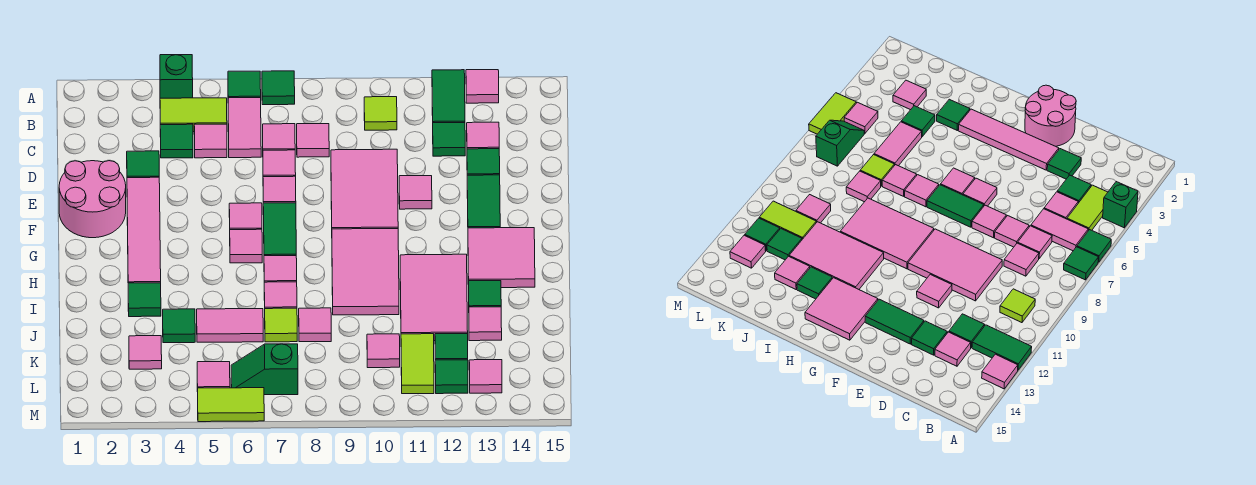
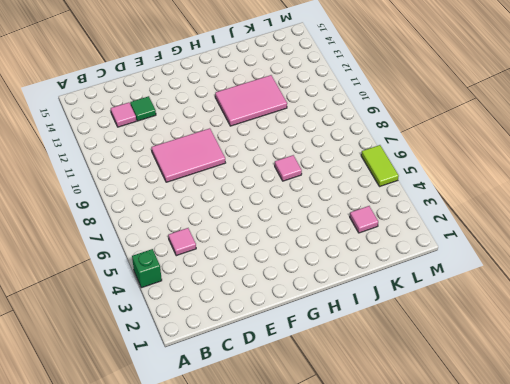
none -> green tile A6 level 1
none -> green tile A7 level 1
none -> green tile A12:B12 level 1
none -> pink tile A13 level 1

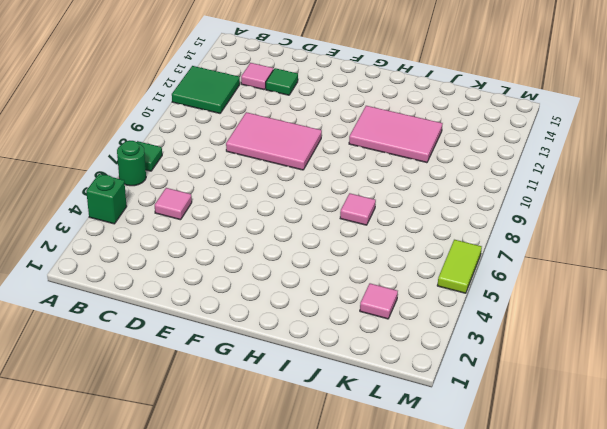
green round brick A6 level 1 -> green tile A6 level 1
green tile A11:B12 level 1 -> green tile A12:B12 level 1
none -> pink tile A13 level 1
none -> lime tile B4:B5 level 1
none -> pink tile B6:C6 level 1
none -> lime tile B10 level 1

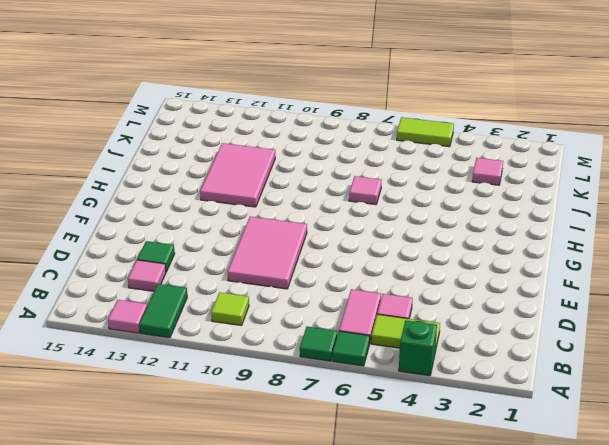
none -> green tile C4 level 1
none -> pink tile C7 level 1
none -> pink tile C8 level 1
none -> green tile C12 level 1

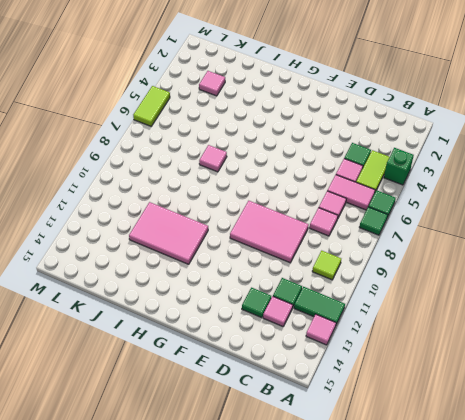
none -> green tile D3 level 1
none -> pink tile D7 level 1
none -> pink round brick E1:F2 level 1
none -> pink tile E3:H3 level 1

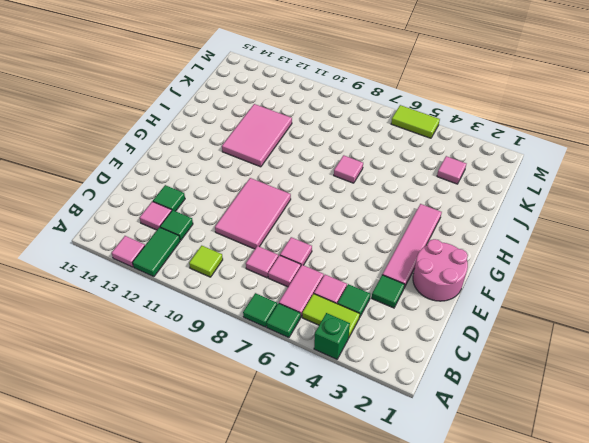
none -> pink tile E7 level 1
none -> pink tile E11 level 1
none -> green tile E13:F13 level 1
none -> pink tile F6 level 1

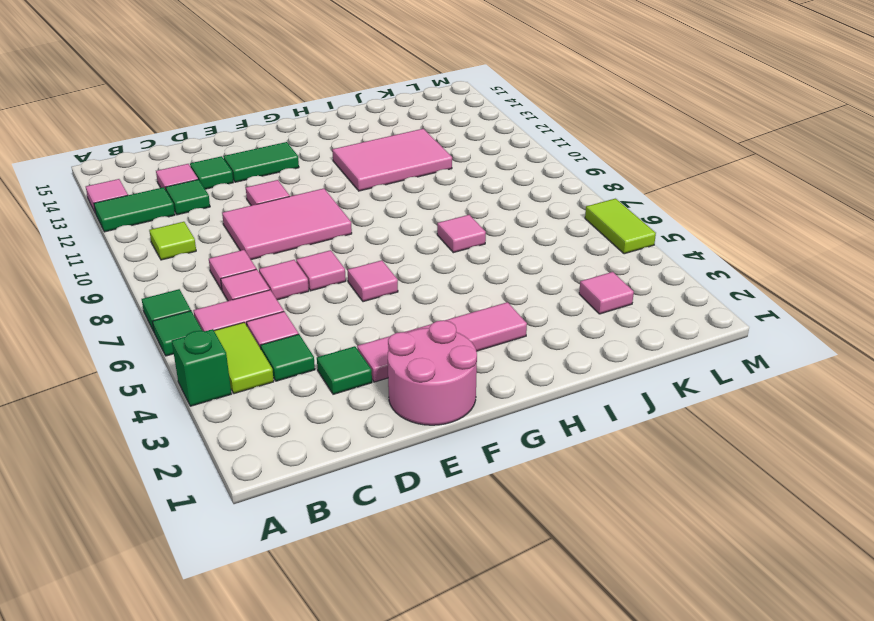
none -> green tile F7:G7 level 1
none -> pink tile G6 level 1
none -> pink tile G9:I10 level 1
none -> pink tile G13:H14 level 1

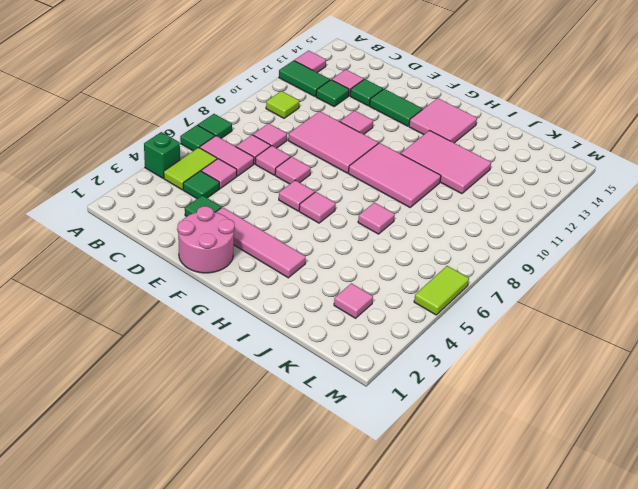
none -> green tile F7:G7 level 1
none -> pink tile H7 level 1
none -> green tile I3 level 1
none -> green tile I13 level 1

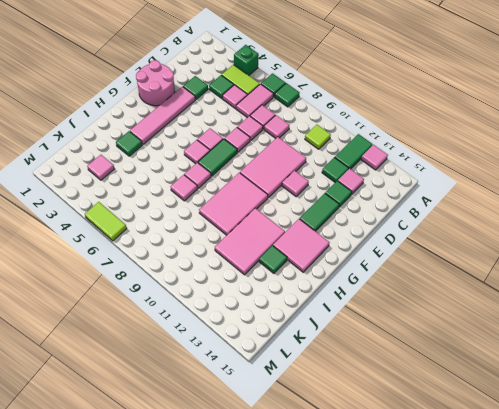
none -> green tile J4 level 1
none -> pink tile J5:J6 level 1
none -> lime tile J7 level 1
none -> pink tile J8 level 1

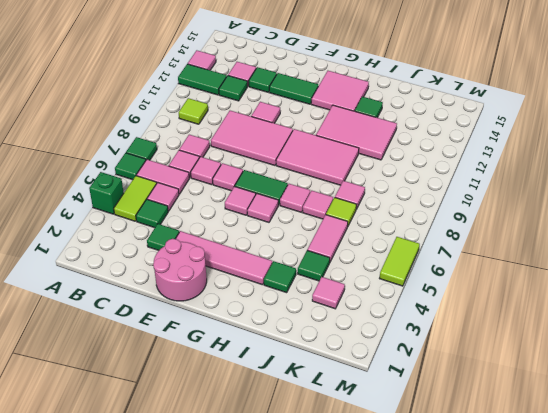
none -> pink tile J13 level 1
none -> pink tile K10 level 1
none -> lime tile K11:L11 level 1
none -> green tile K12 level 1

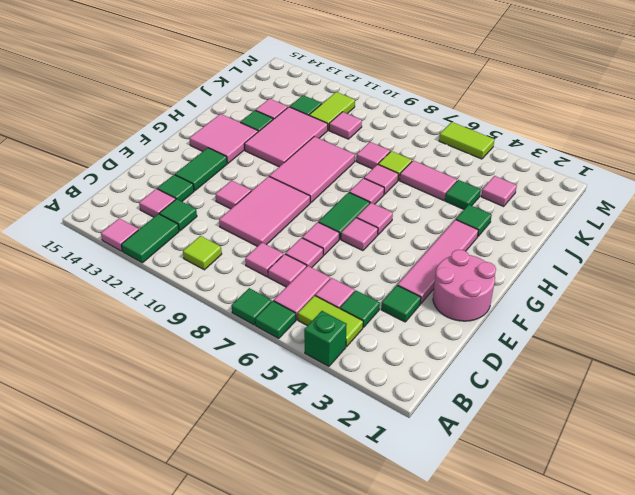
none -> pink tile L5 level 1
none -> green slope L6:L7 level 1 top 7
none -> green tile L12 level 1
none -> pink tile L13 level 1

